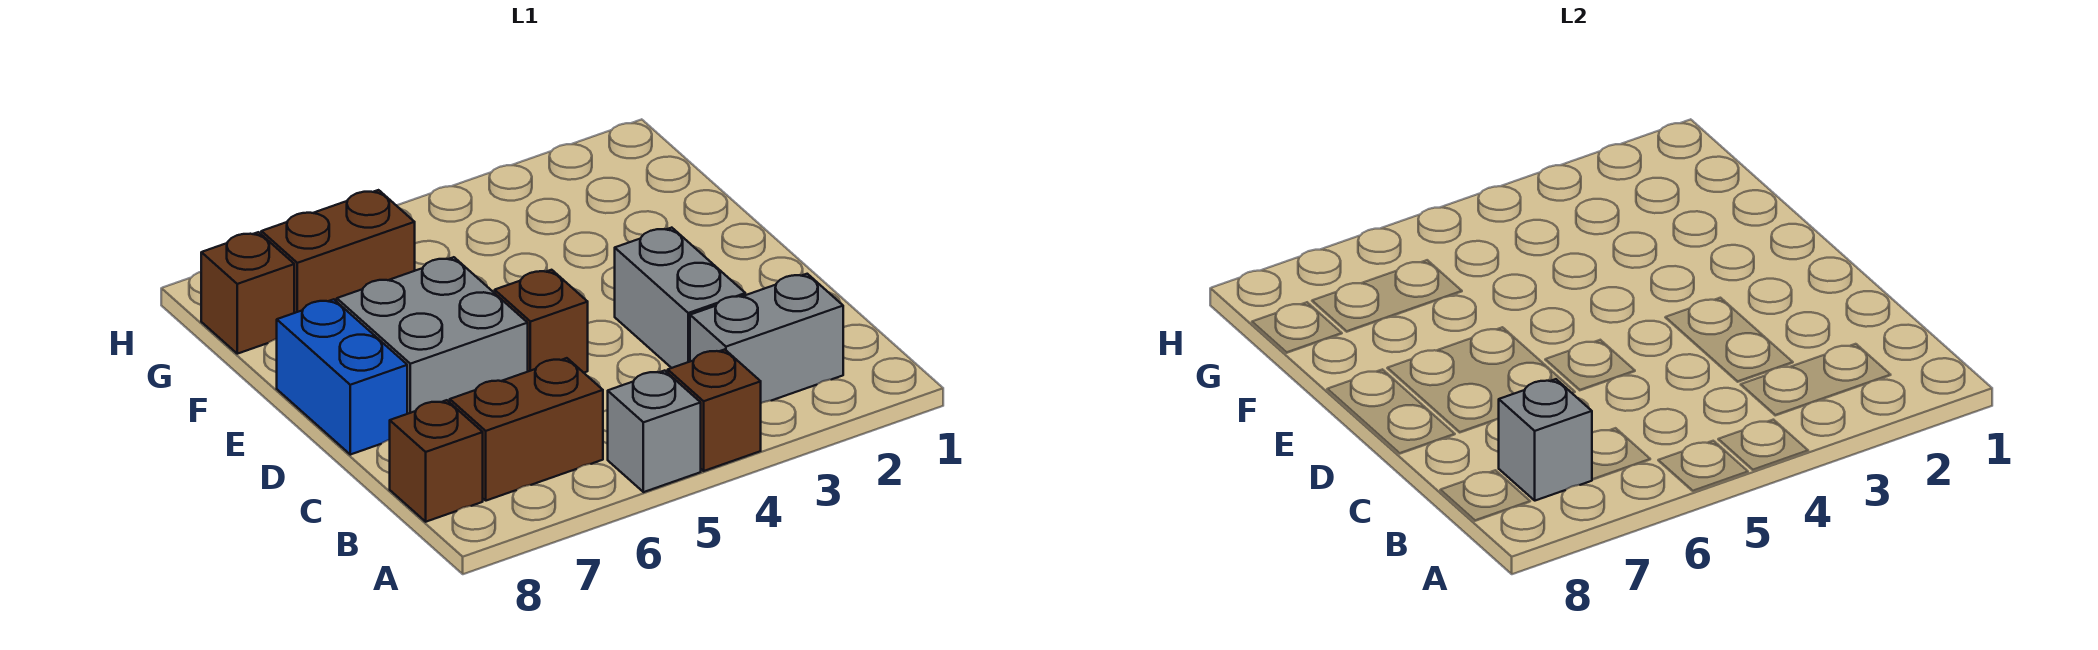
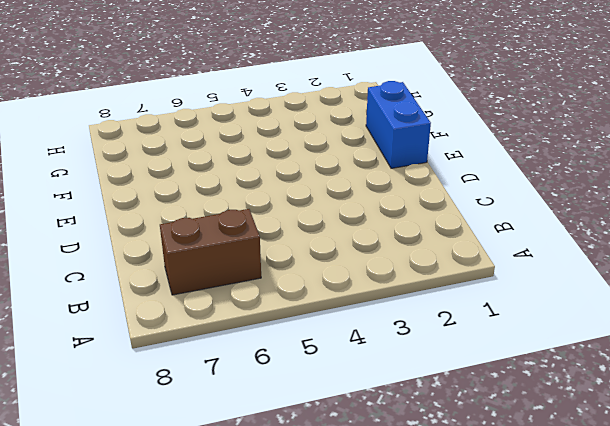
blue brick E1:F1 level 1 -> blue brick D8:E8 level 1
none -> brown brick A4 level 1
none -> grey brick A5 level 1
none -> grey brick B2:B3 level 1

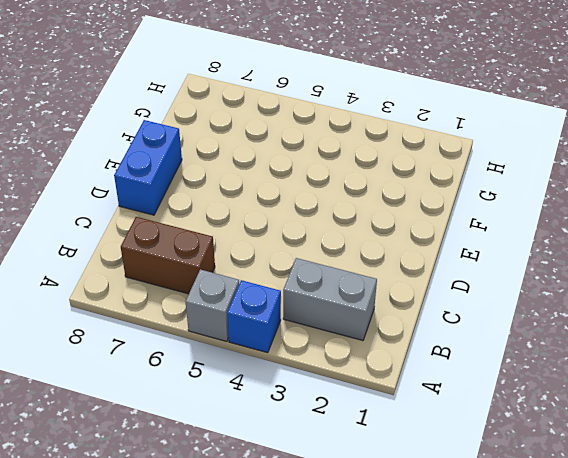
blue brick A4 level 1 -> brown brick A4 level 1
none -> brown brick B8 level 1
none -> grey brick C3:D3 level 1
none -> brown brick D5 level 1

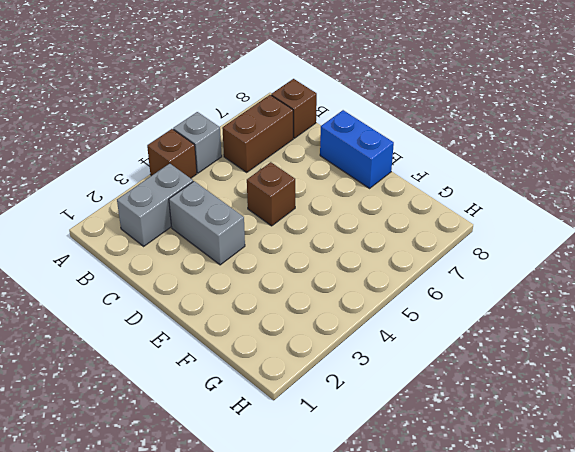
none -> grey brick D6:E7 level 1
none -> brown brick G6:G7 level 1
none -> brown brick G8 level 1

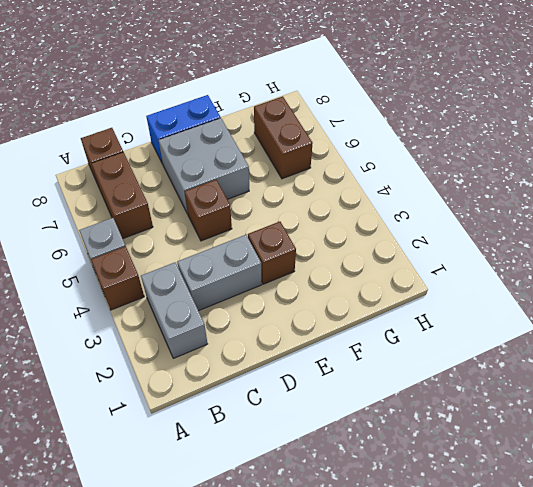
brown brick E3 level 1 -> brown brick G8 level 1
none -> grey brick B7 level 2

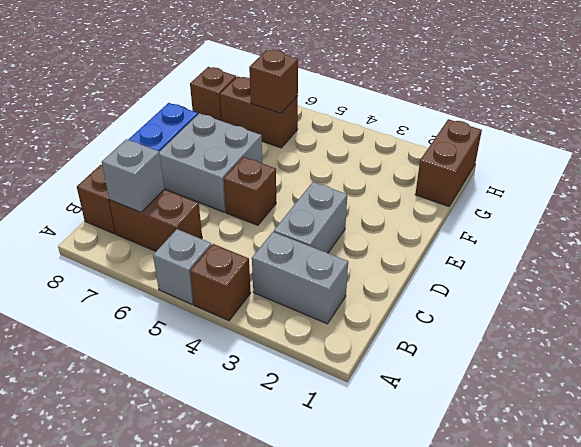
brown brick G1:H1 level 1 -> none
brown brick G6 level 2 -> none

